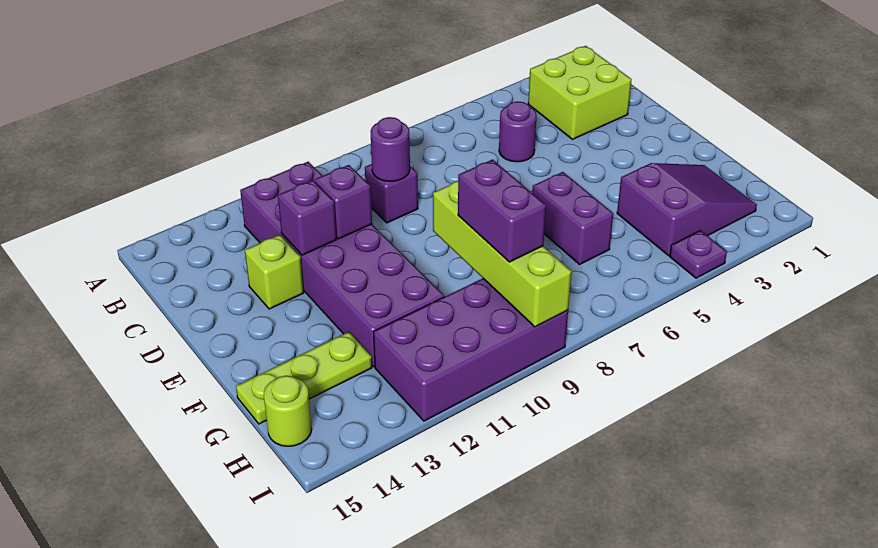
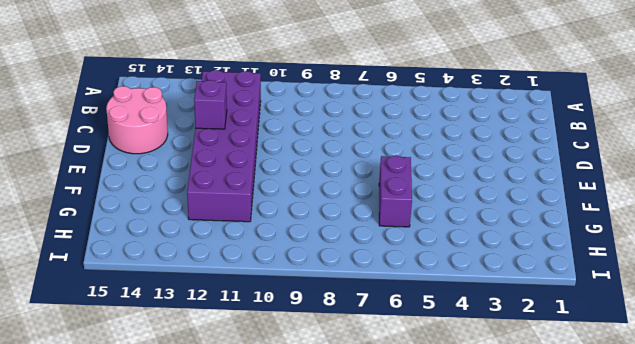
pink round brick C14:D15 level 1 -> none
none -> lime brick B2:C3 level 1
none -> purple round brick C5 level 1
none -> purple brick C9 level 1

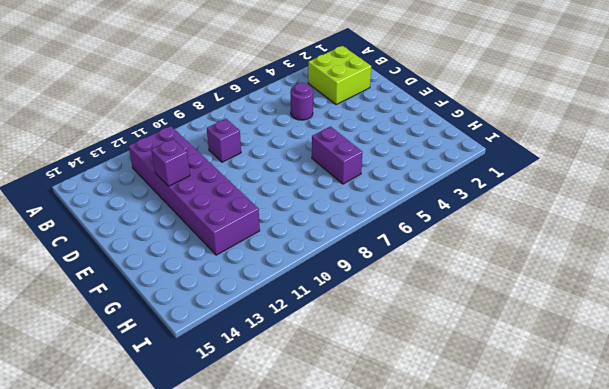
none -> lime brick D13 level 1
none -> purple slope G2:H4 level 1 top 4
none -> lime plate G13:G15 level 1

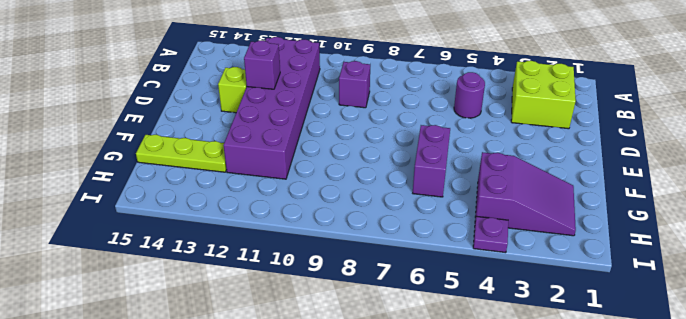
none -> purple brick H9:I12 level 1
none -> lime round brick H15 level 1
none -> purple round brick C9 level 2

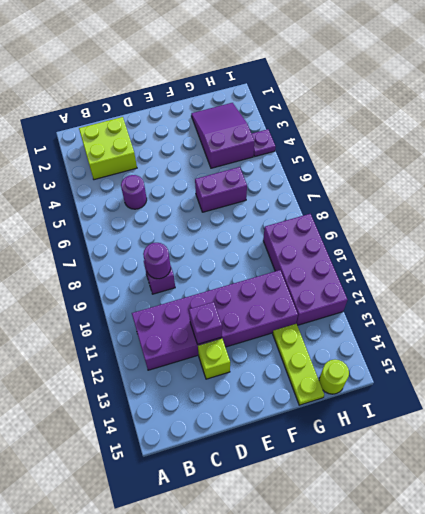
none -> purple brick D11 level 2
none -> lime brick F9:I9 level 2
none -> purple brick G9:H9 level 3

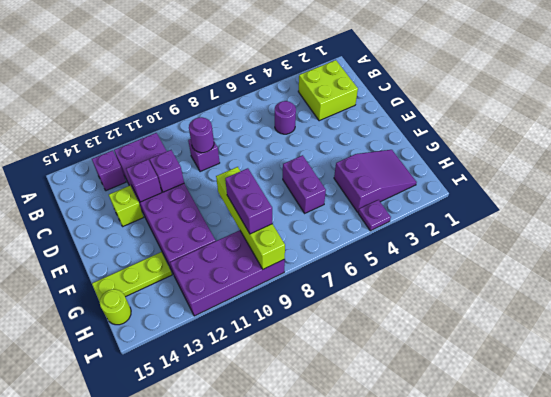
purple brick B13 level 1 -> none

